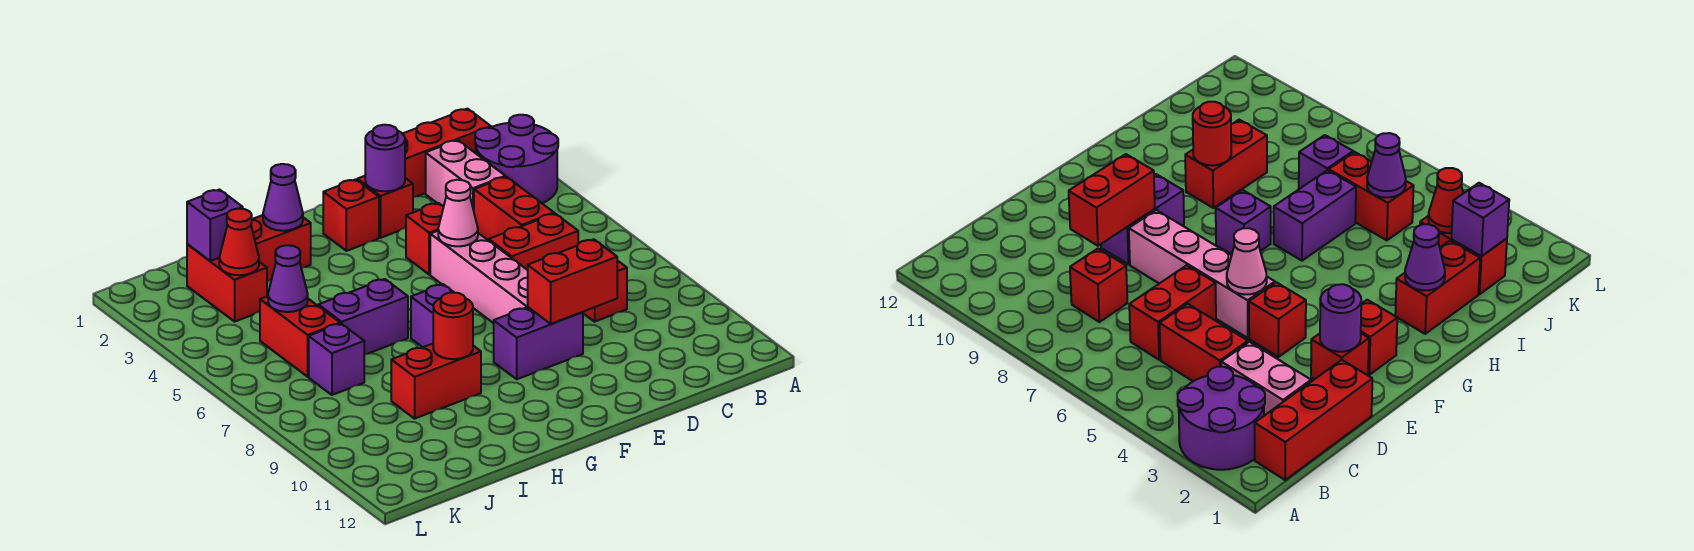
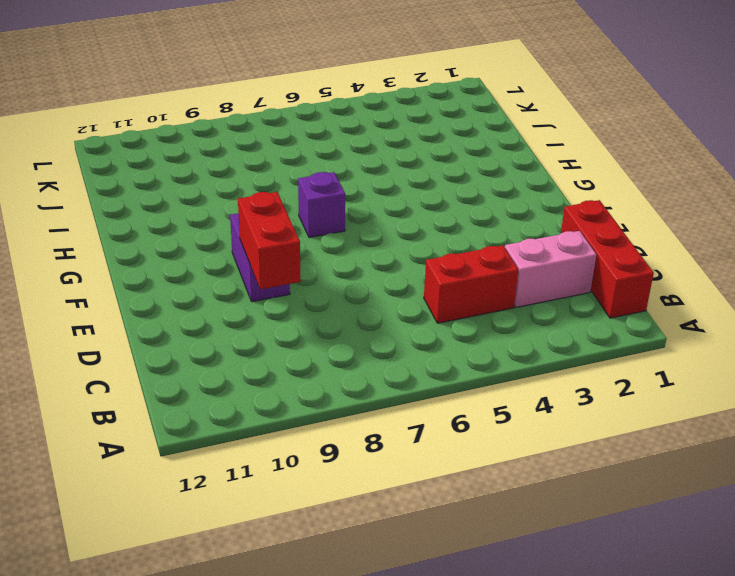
none -> purple round brick A2:B3 level 1
none -> red brick C6:D6 level 1
none -> red brick C8 level 1

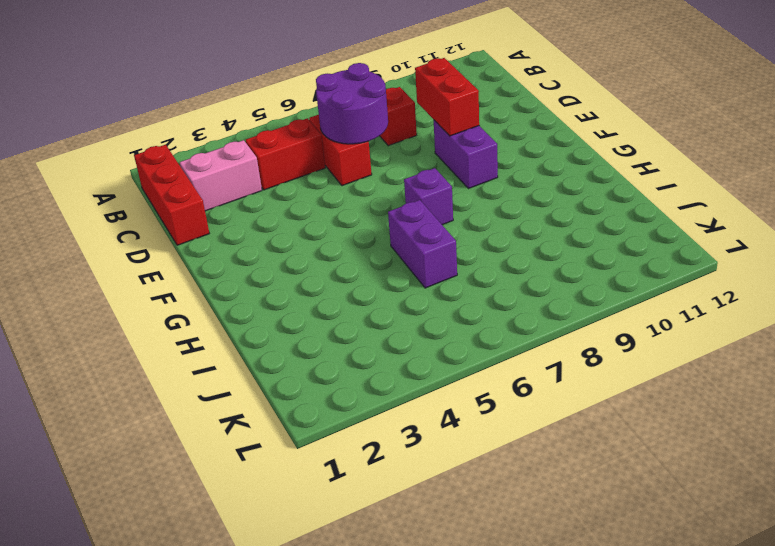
purple round brick C6:D7 level 2 -> purple round brick A2:B3 level 1
none -> red brick E2 level 1
none -> red brick E4 level 1
none -> pink brick E5:E8 level 1

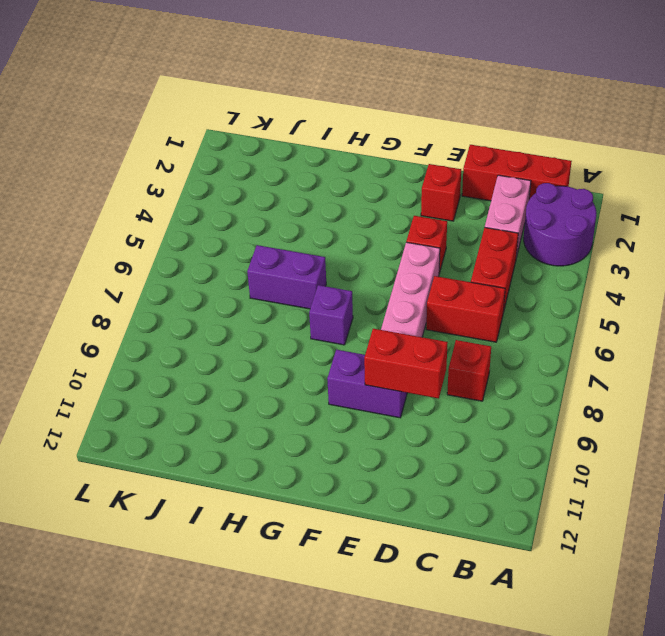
none -> red brick F2 level 1
none -> red brick H2:I2 level 1
none -> red brick H9:I9 level 1

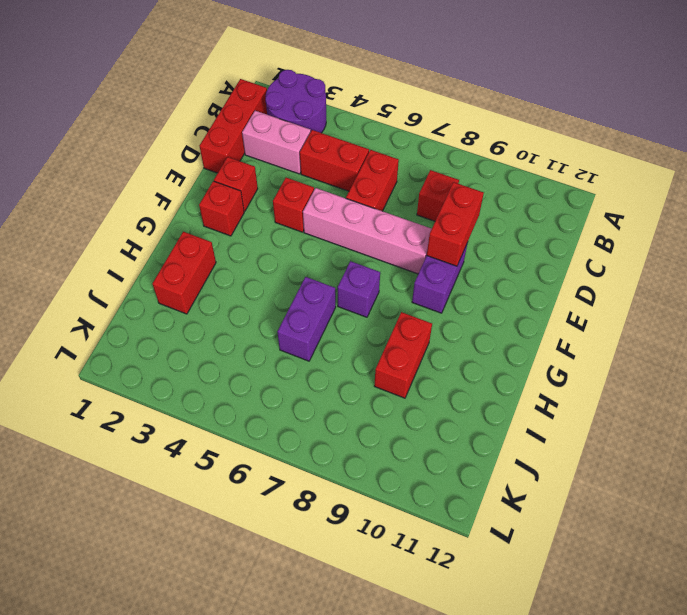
none -> red brick J2:J3 level 1
none -> red brick J5:J6 level 1
none -> purple brick J7 level 1

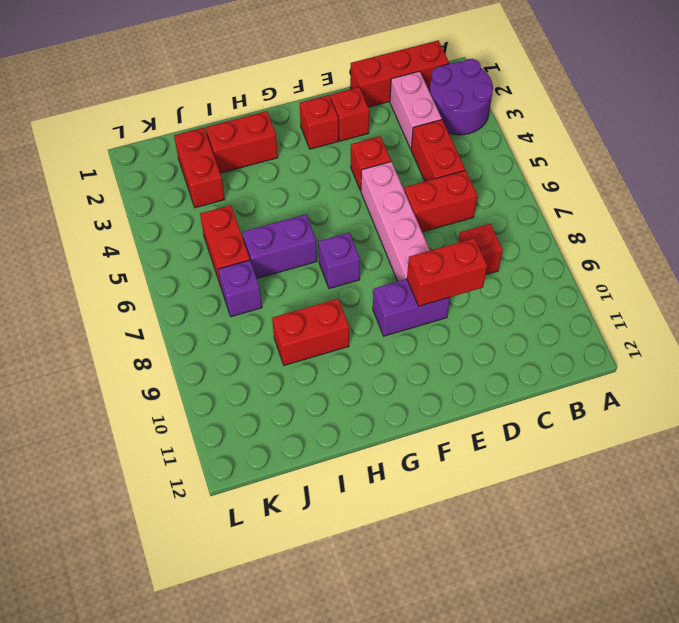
none -> purple round brick E2 level 2
none -> pink cone E5 level 2
none -> purple cone H2 level 2

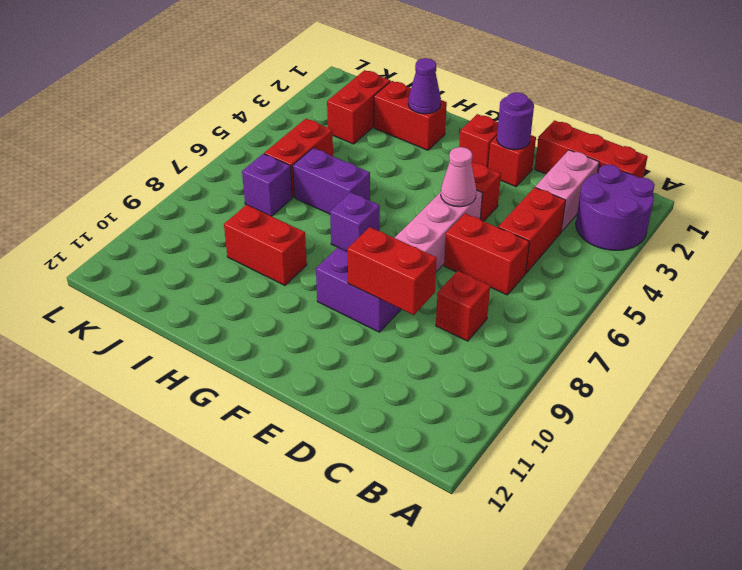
none -> red round brick H9 level 2
none -> purple brick J2 level 2
none -> red cone J3 level 2

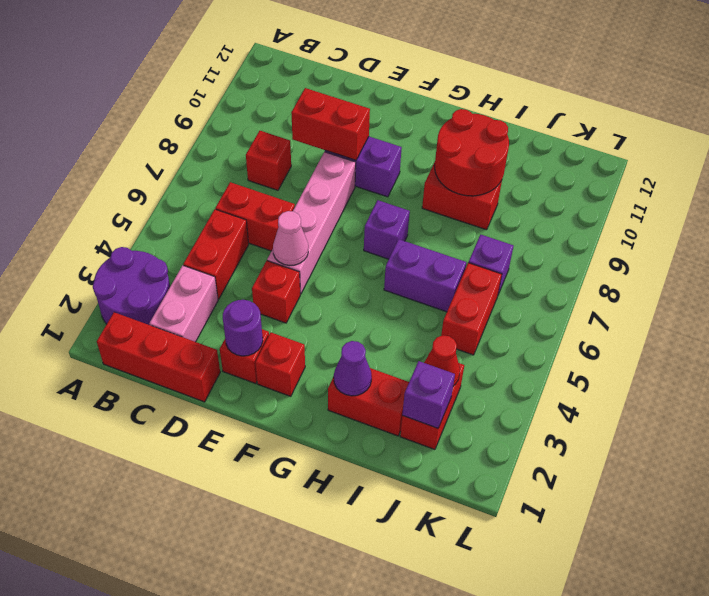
red round brick H9:I10 level 2 -> red round brick H9 level 2
none -> purple cone J5 level 2

